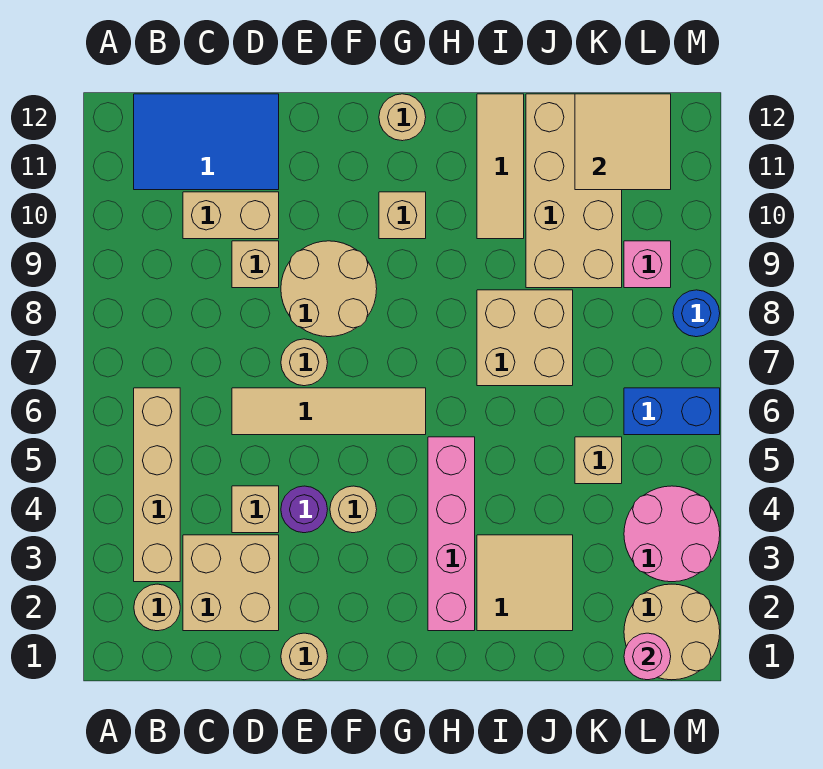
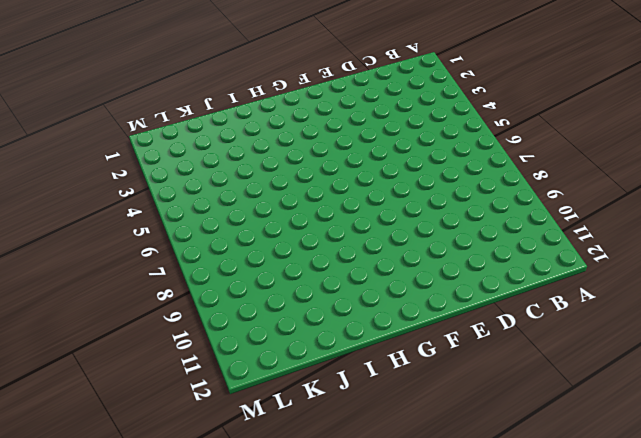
none -> tan round brick B2 level 1
none -> tan brick B3:B6 level 1
none -> blue tile B11:D12 level 1

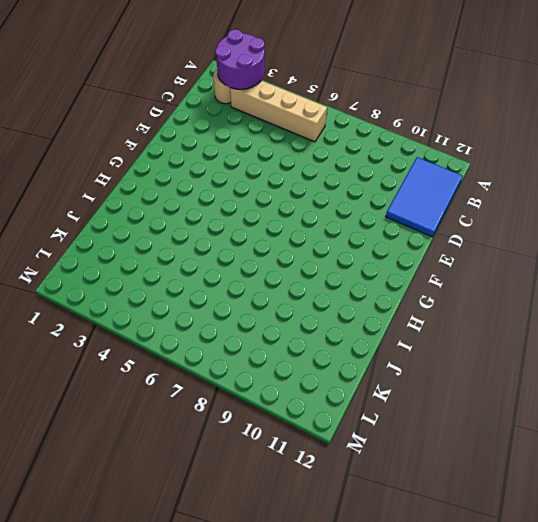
purple round brick A2:B3 level 2 -> none
none -> tan brick C2:D3 level 1
none -> tan brick C10:D10 level 1
none -> tan brick D4 level 1

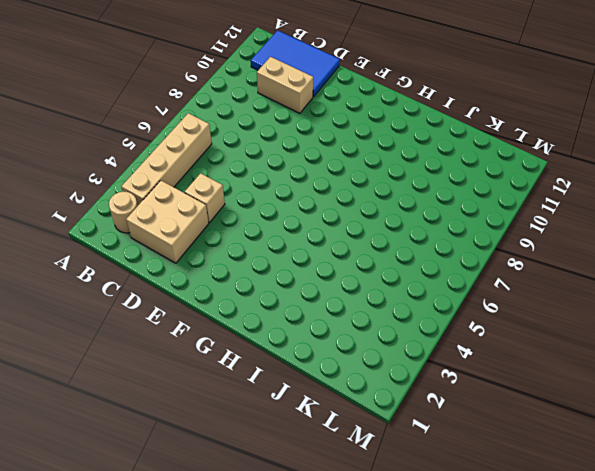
none -> tan tile D6:G6 level 1
none -> tan brick D9 level 1
none -> tan round brick E1 level 1

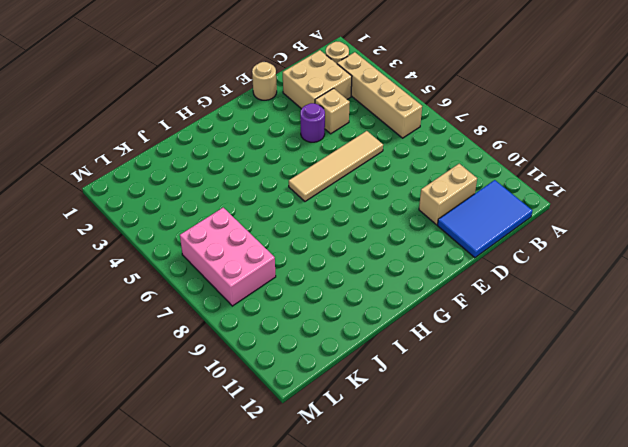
pink brick K6:L8 level 1 -> blue brick L6:M6 level 1
none -> tan brick D9 level 1
none -> tan round brick E7 level 1
none -> tan round brick E8:F9 level 1

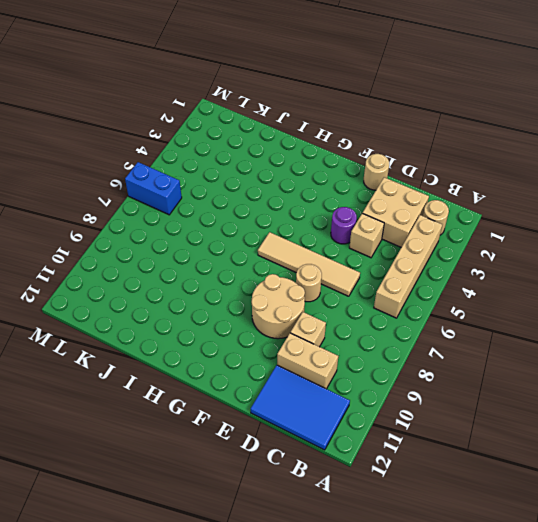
none -> tan round brick F4 level 1
none -> tan brick G10 level 1
none -> tan round brick G12 level 1

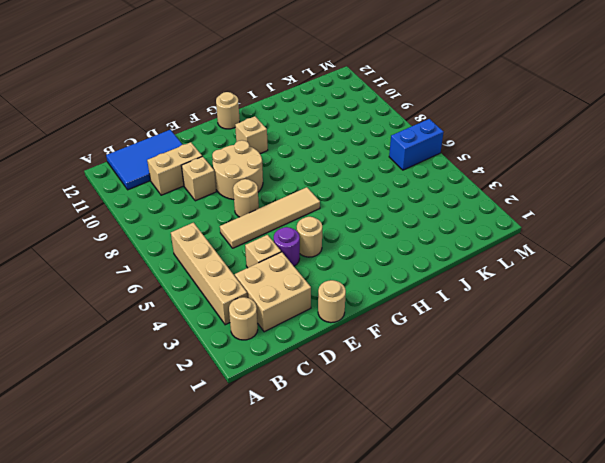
none -> pink brick H2:H5 level 1
none -> tan tile I2:J3 level 1
none -> tan brick I7:J8 level 1

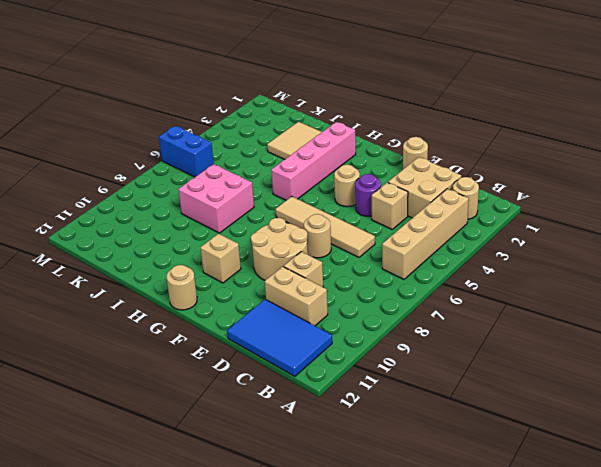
pink brick I7:J8 level 1 -> tan brick I7:J8 level 1
none -> tan tile I10:I12 level 1
none -> tan brick J9:K12 level 1
none -> tan brick K5 level 1

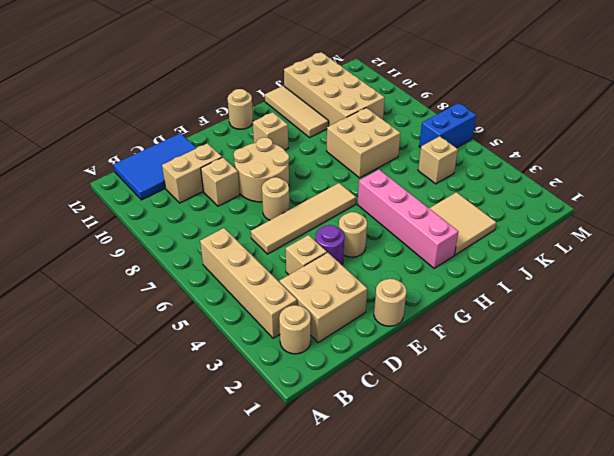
none -> tan round brick L1:M2 level 1
none -> pink round brick L3:M4 level 1
none -> pink brick L9 level 1

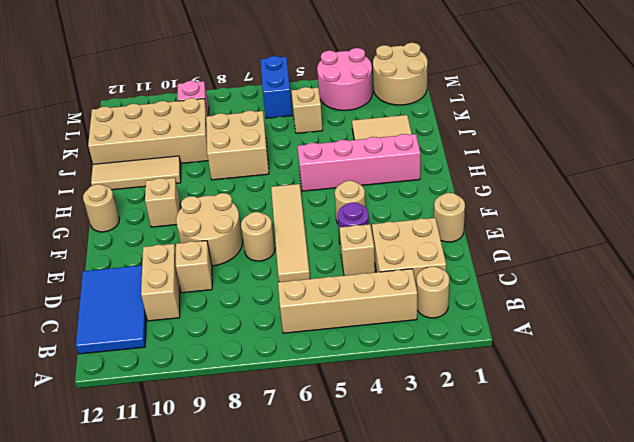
none -> blue round brick M8 level 1
none -> tan tile K11:L12 level 2
none -> pink round brick L1 level 2

